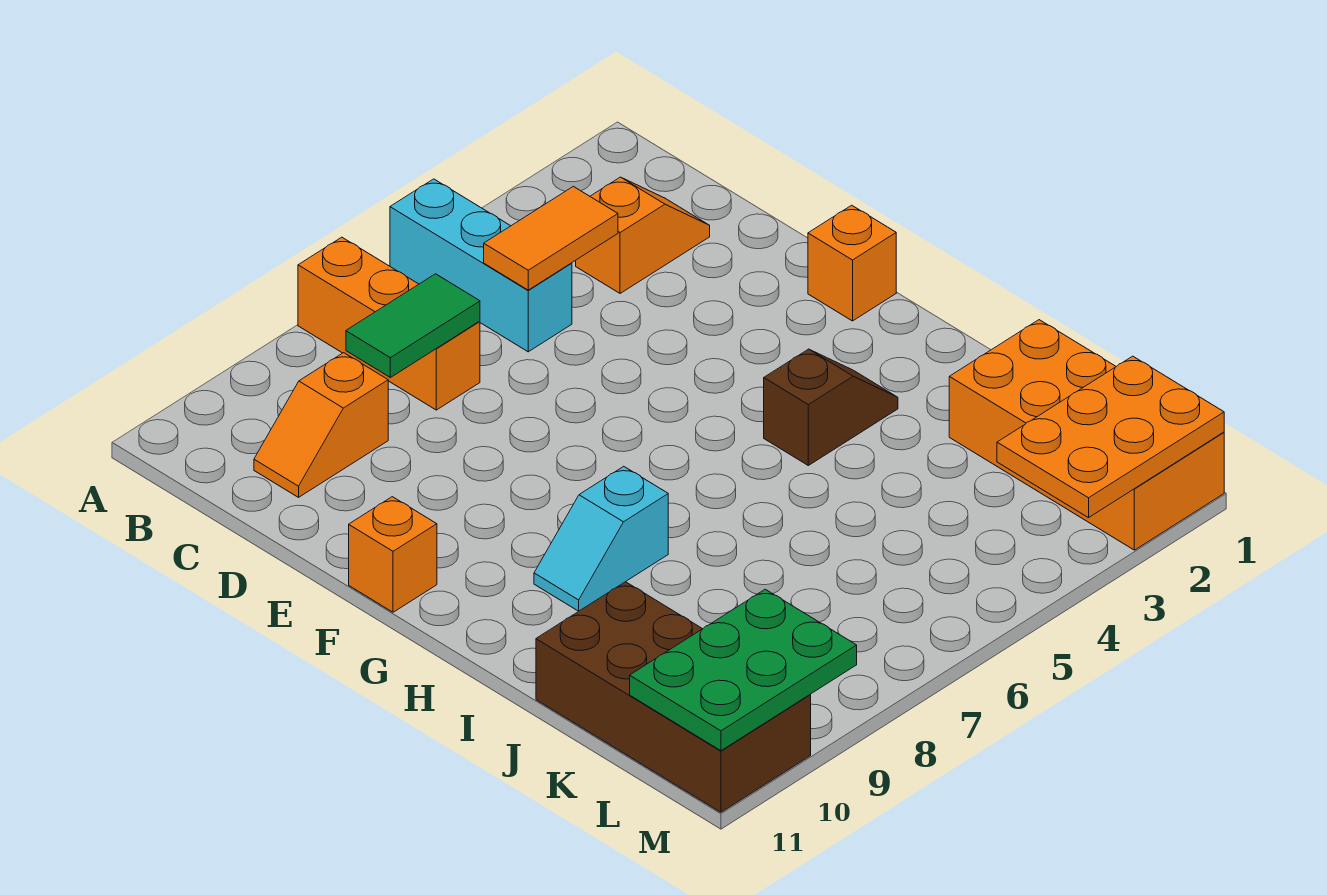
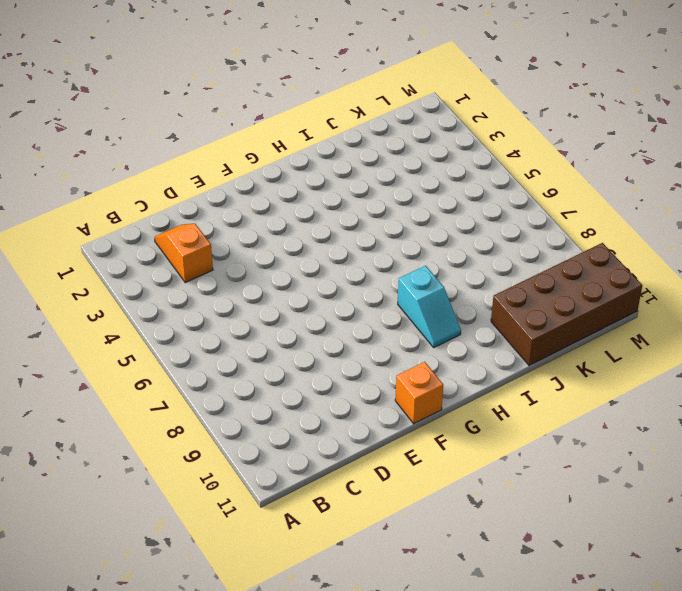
none -> cyan brick A5:C5 level 1
none -> orange brick A7:C7 level 1
none -> orange slope C9:C10 level 1 top 9

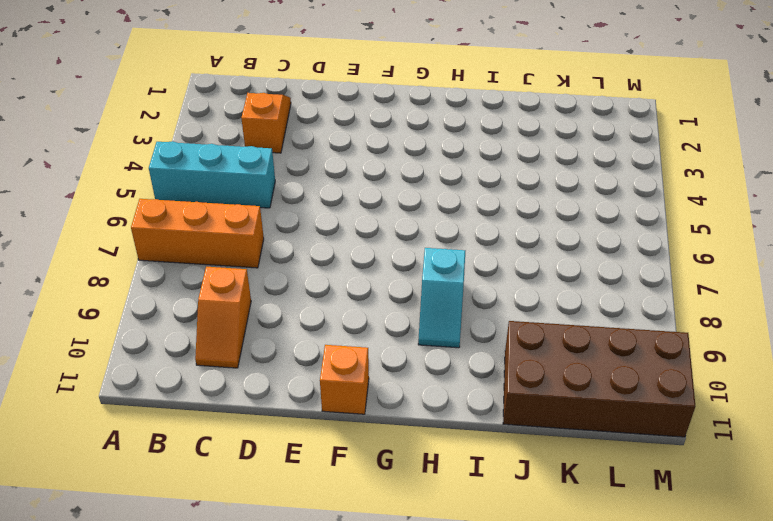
none -> orange brick F1 level 1
none -> brown slope H3:H4 level 1 top 4
none -> orange brick J1:M2 level 1

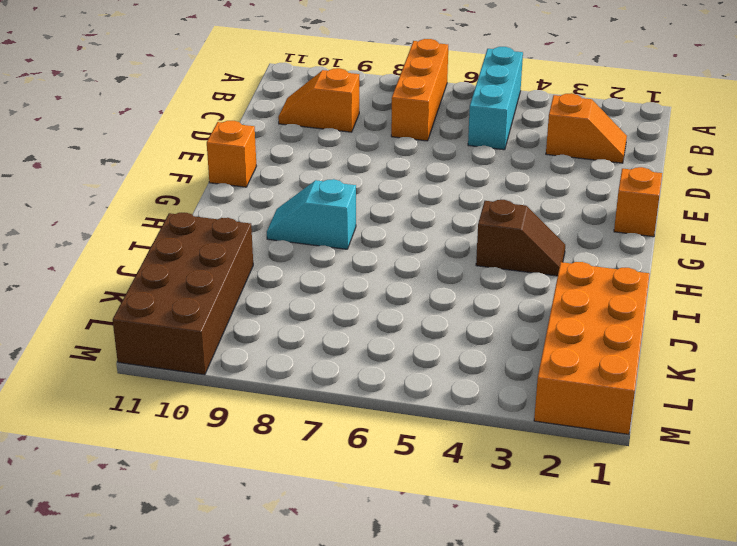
none -> orange tile C4:C5 level 2
none -> green tile C7:C8 level 2
none -> orange plate L1:M3 level 2

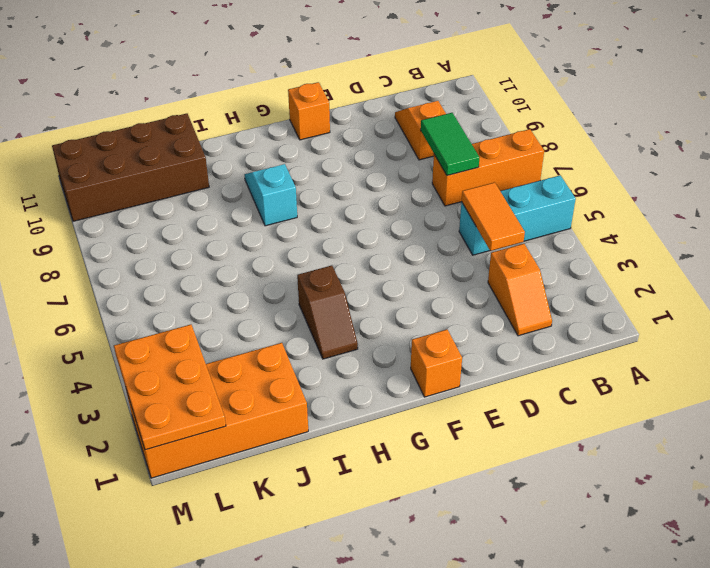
none -> green plate L9:M11 level 2

